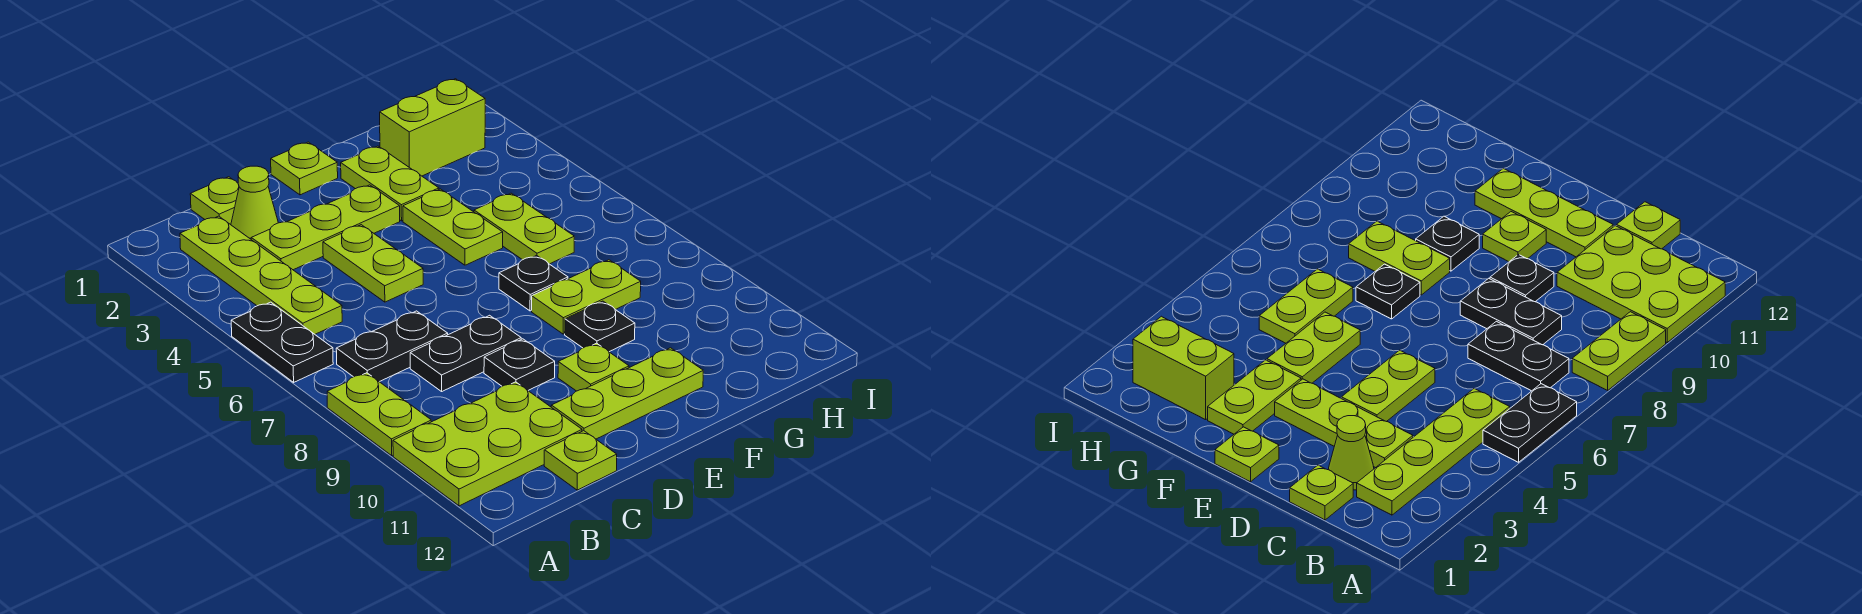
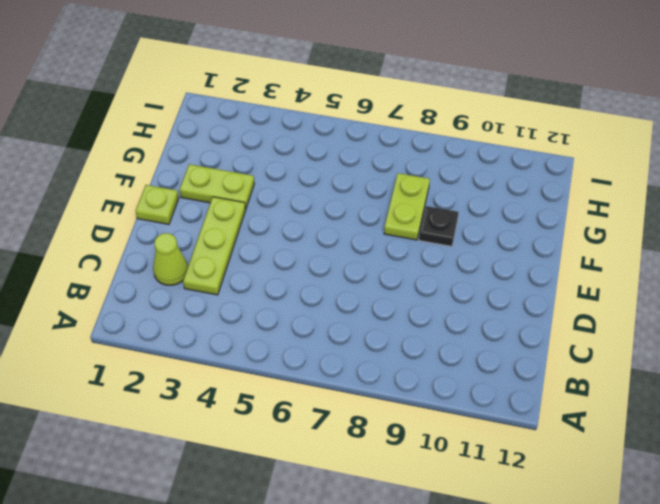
none -> black plate A5:A6 level 1
none -> lime plate A8:A9 level 1
none -> lime plate A10:C11 level 1

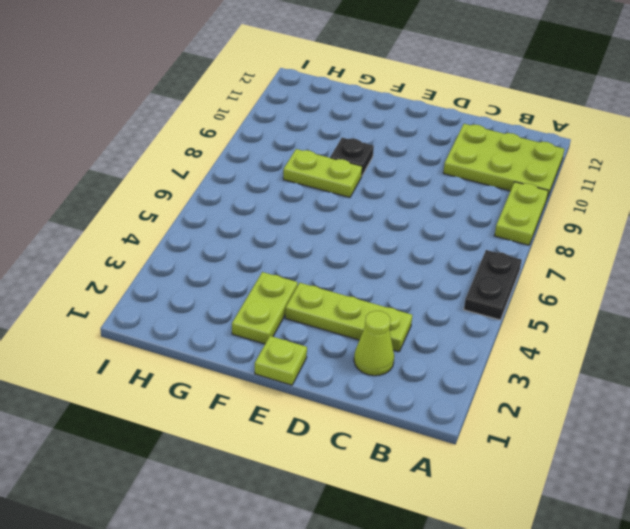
none -> lime plate B2:B5 level 1
none -> black plate B7:C7 level 1
none -> lime plate C1 level 1

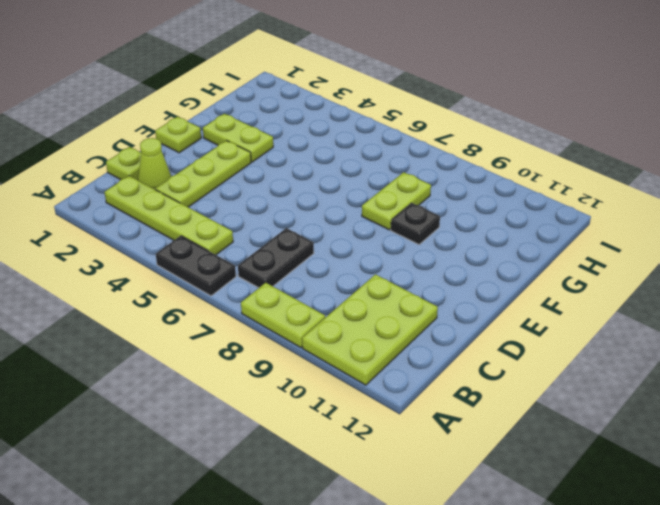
none -> black plate C8:D8 level 1
none -> lime plate C12 level 1
none -> lime plate D4:D5 level 1

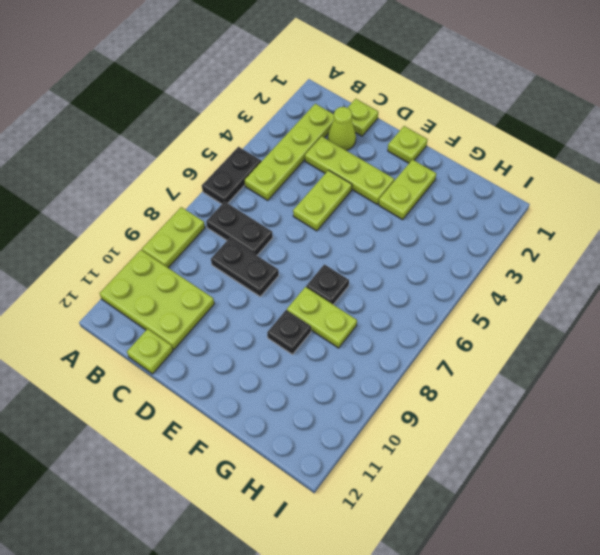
none -> black plate D9 level 1
none -> lime plate D11:F11 level 1
none -> lime plate E10 level 1

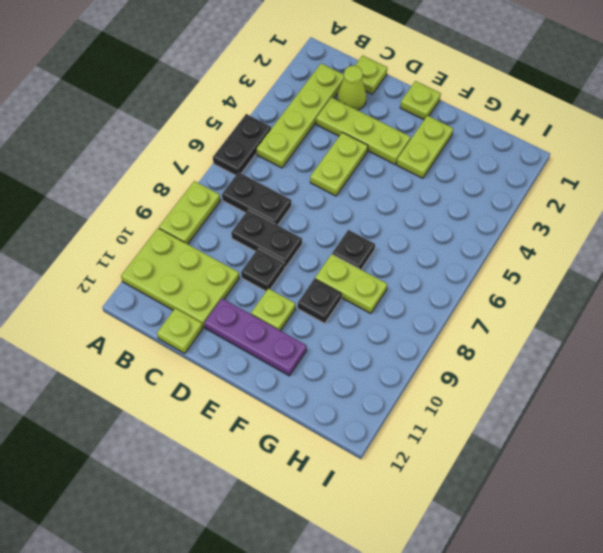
purple plate D11:F11 level 1 -> lime plate D11:F11 level 1
none -> lime plate F4:F5 level 1
none -> lime brick G2:H2 level 1
none -> lime plate G5:G6 level 1

